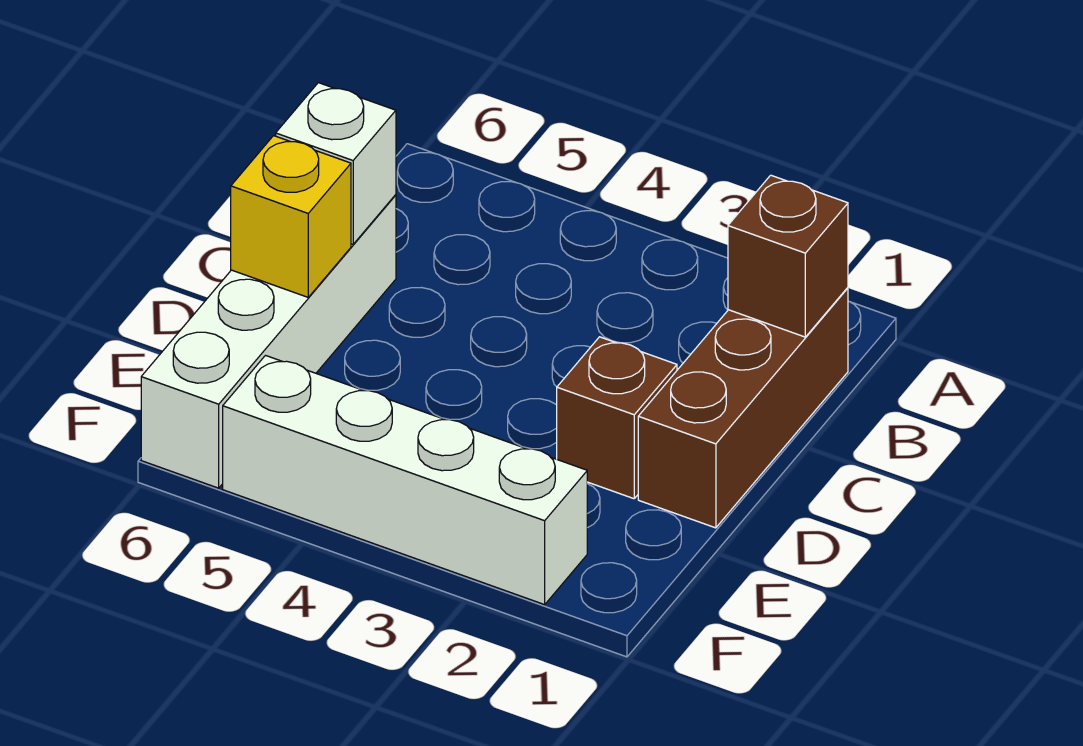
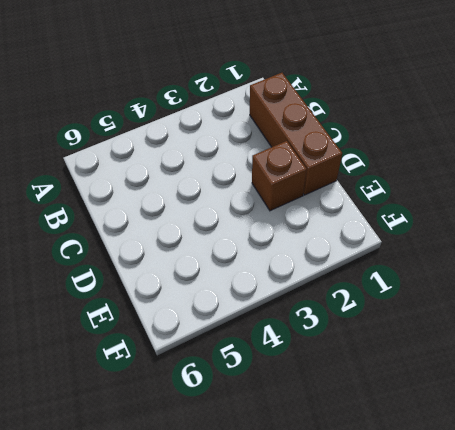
none -> white brick C6:F6 level 1
none -> white brick F2:F5 level 1

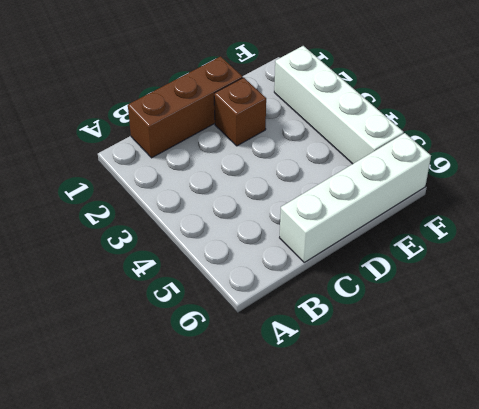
none -> brown brick B1 level 2
none -> white brick C6 level 2

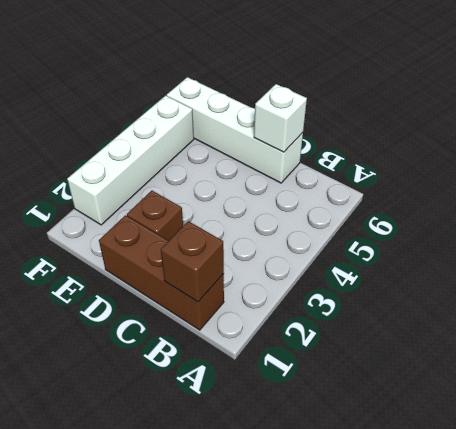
none -> yellow brick D6 level 2

